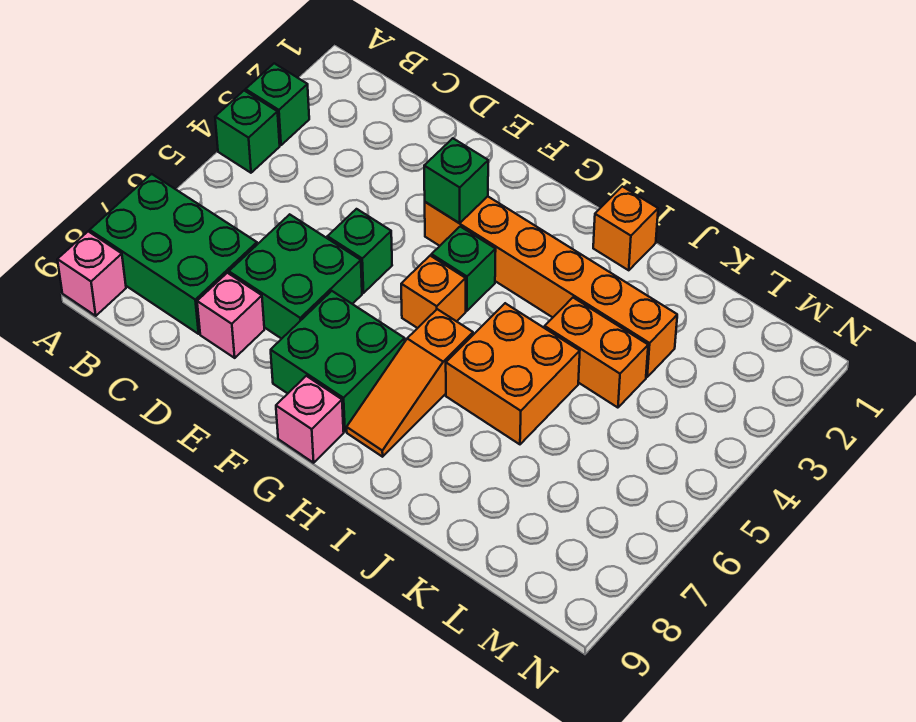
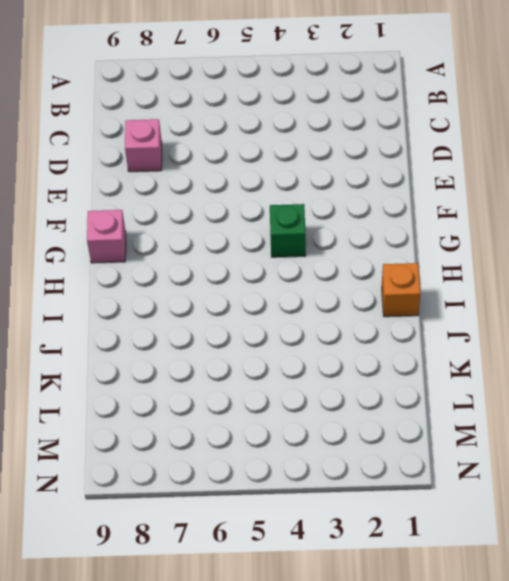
none -> green brick A3 level 1
none -> green brick A4 level 1
none -> green brick A7:C8 level 1

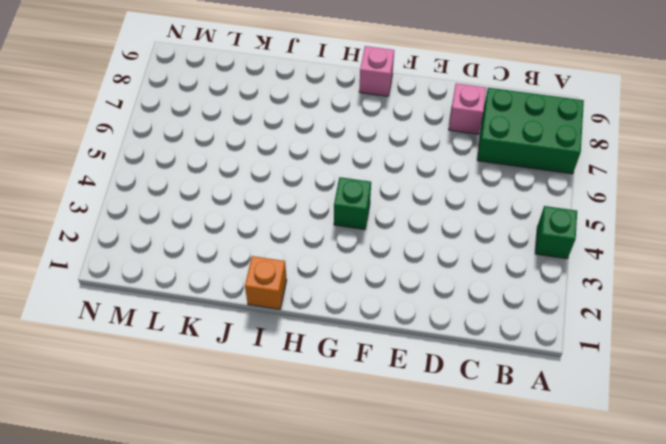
none -> green brick A3 level 1
none -> pink brick A9 level 1
none -> green brick D6:E7 level 1

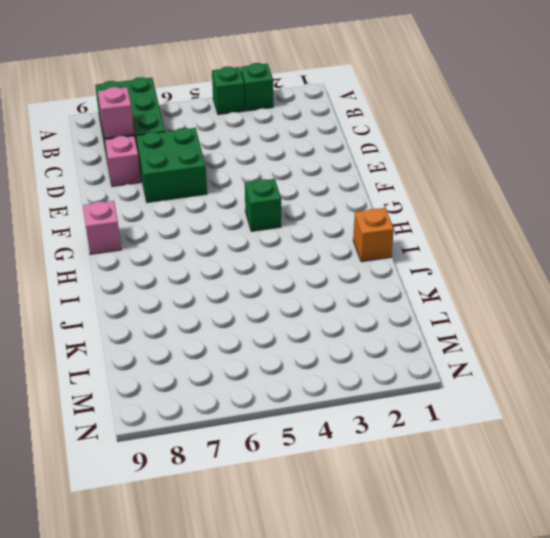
pink brick C8 level 2 -> pink brick A9 level 1
none -> green brick E5 level 1
none -> orange brick F3:K3 level 1
none -> green brick F7:G8 level 1

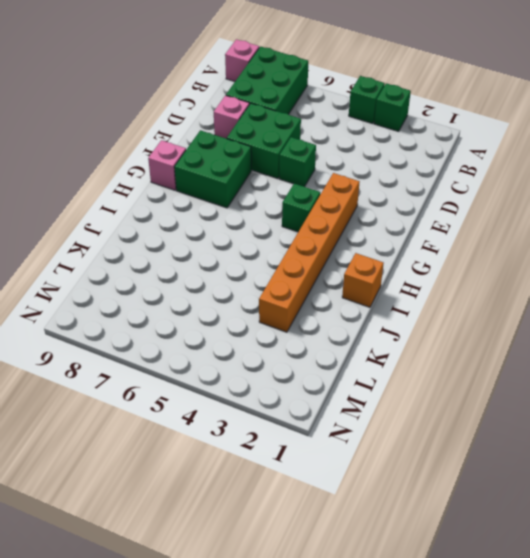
none -> orange brick G5 level 1
none -> orange slope H6:H8 level 1 top 6
none -> orange brick I5:J6 level 1

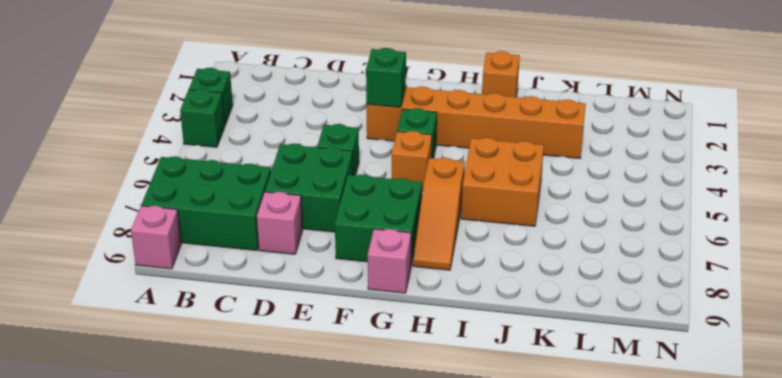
none -> orange brick J4:K4 level 1

